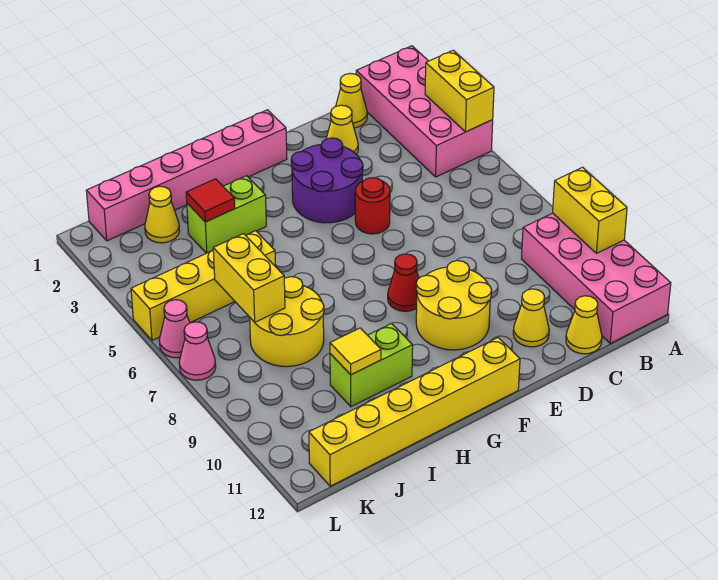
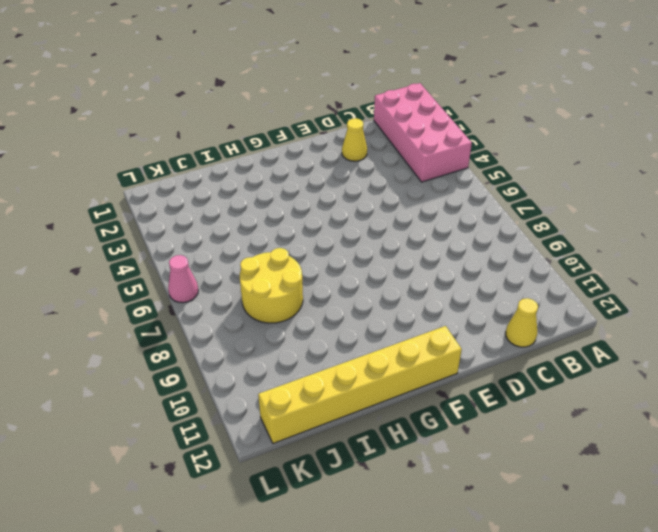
none -> pink brick A9:B12 level 1
none -> yellow cone C1 level 1
none -> yellow cone D11 level 1

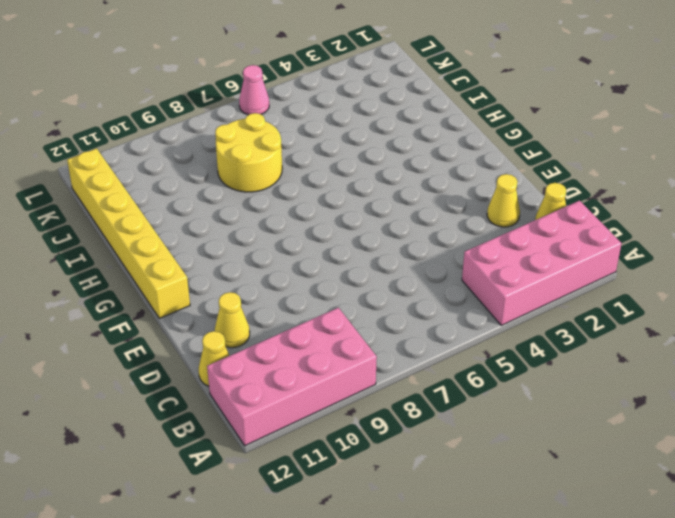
none -> purple round brick E3:F4 level 1
none -> red round brick E5 level 1
none -> yellow round brick E9:F10 level 1

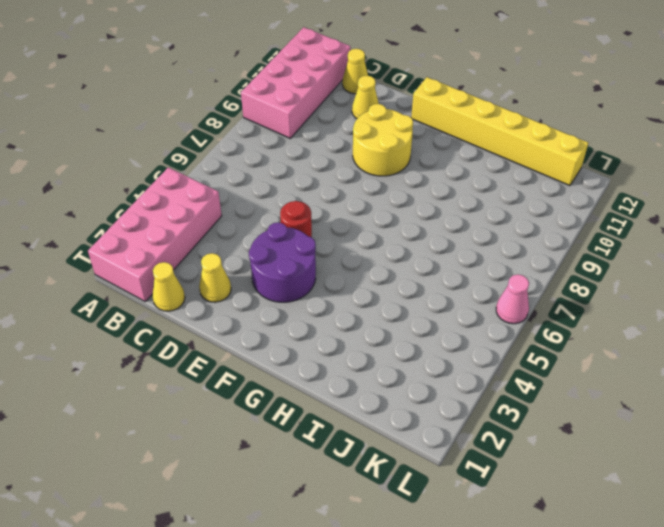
none -> pink brick F1:K1 level 1
none -> red cone F8 level 1
none -> lime brick H3:I3 level 1

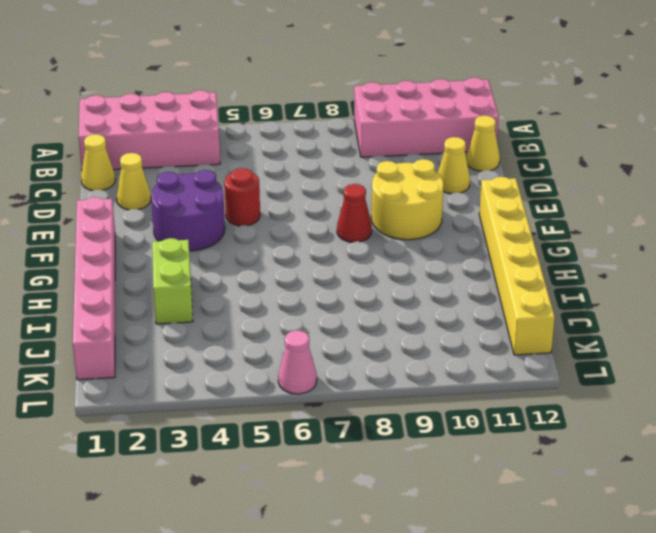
none -> lime brick H10:I10 level 1
none -> yellow brick I5:L5 level 1
none -> yellow round brick I7:J8 level 1

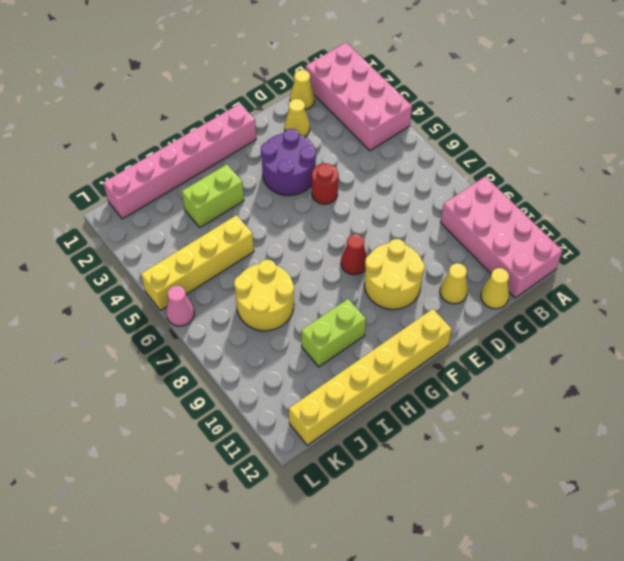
none -> yellow cone J2 level 1
none -> pink cone L7 level 1
none -> yellow brick A3:A4 level 2

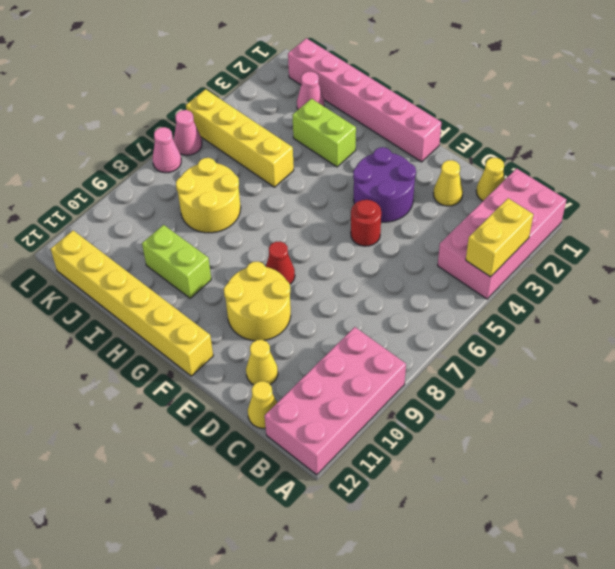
pink cone J2 level 1 -> yellow cone J2 level 1
none -> yellow brick A9:A10 level 2
none -> red tile I3 level 2
none -> yellow tile I10 level 2

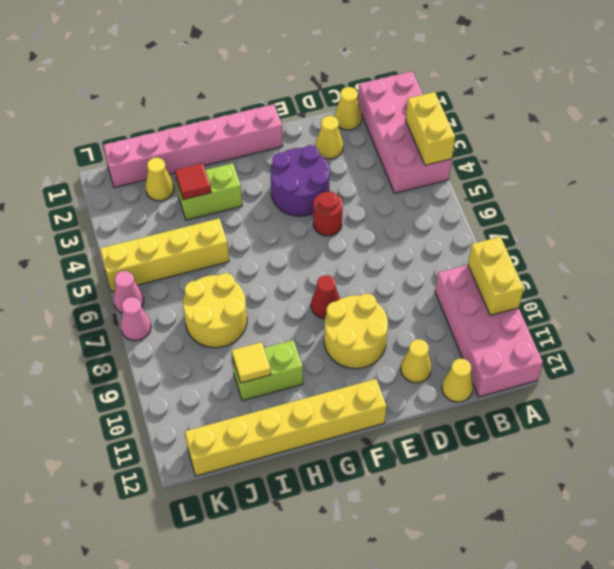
none -> yellow brick J6:J7 level 2

